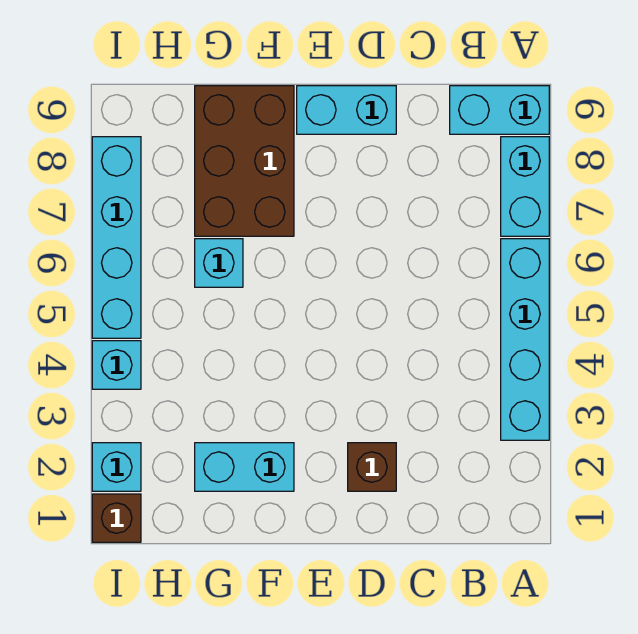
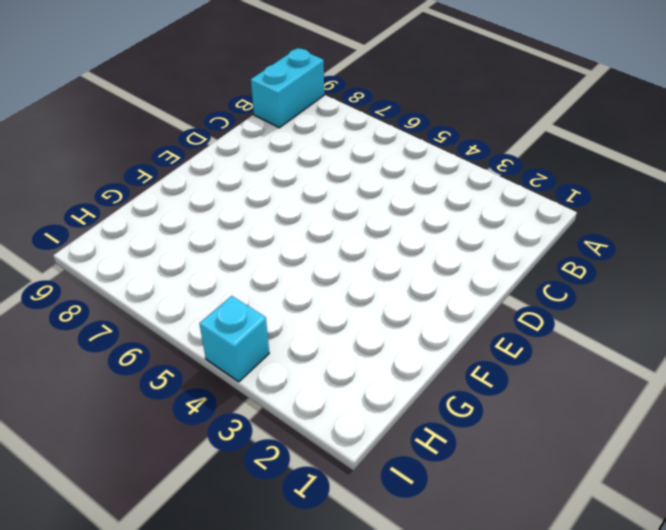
none -> cyan brick A3:A6 level 1
none -> cyan brick A7:A8 level 1
none -> brown brick D2 level 1

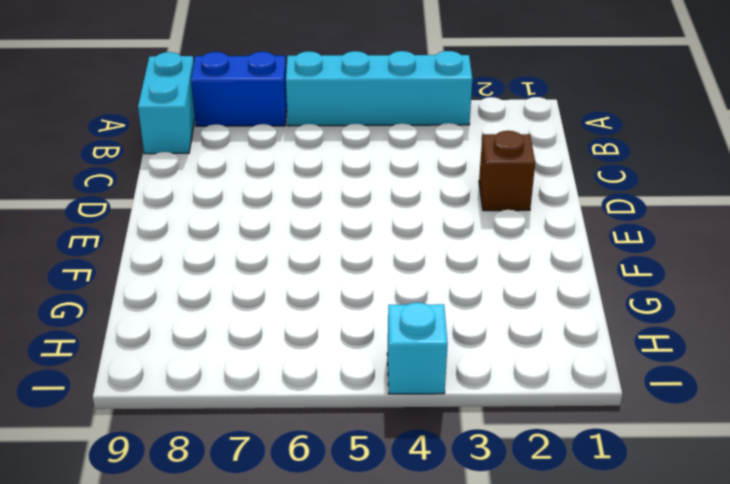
blue brick A7:A8 level 1 -> cyan brick A7:A8 level 1
none -> cyan brick D9:E9 level 1
none -> cyan brick F2:G2 level 1
none -> brown brick F7:G9 level 1

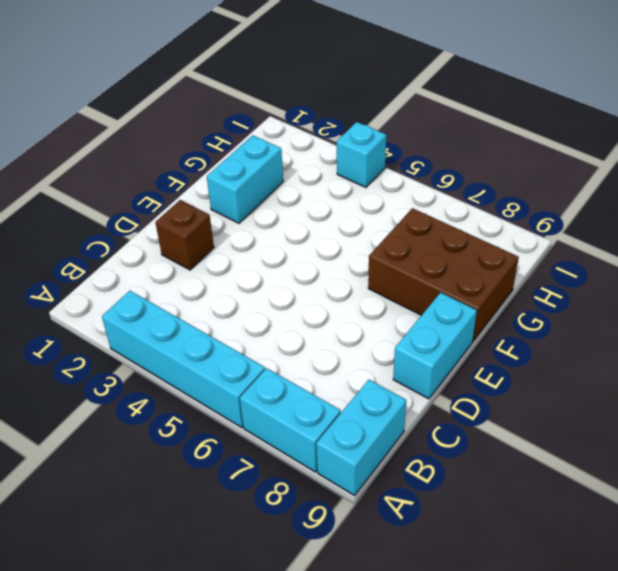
none -> cyan brick G6 level 1
none -> brown brick I1 level 1
none -> cyan brick I2 level 1

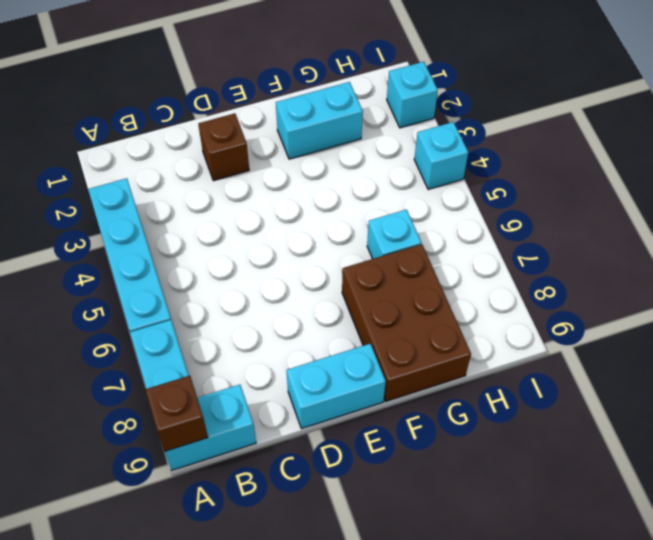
brown brick A9 level 2 -> brown brick I1 level 1
none -> cyan brick I5:I8 level 1

